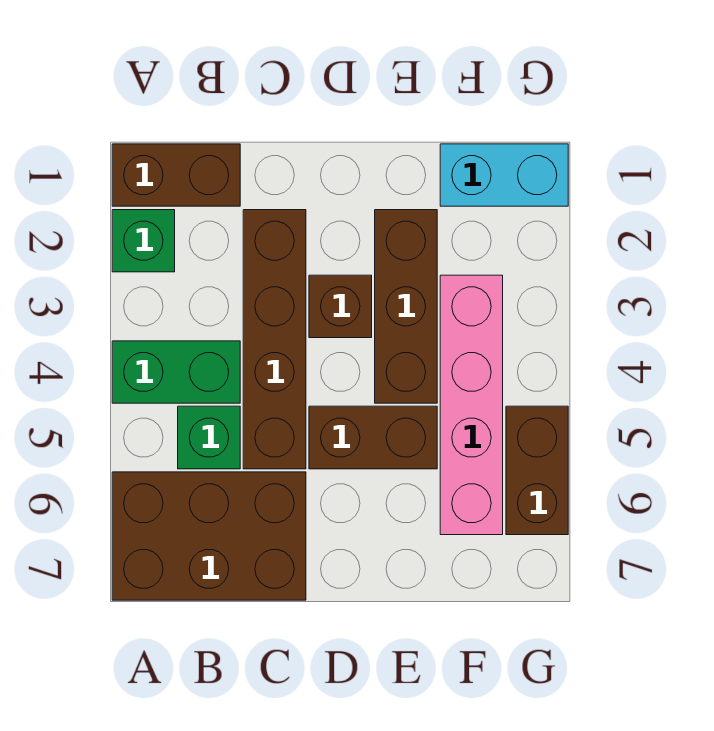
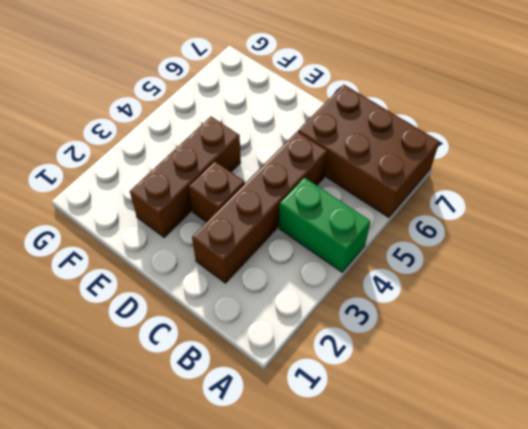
none -> brown brick A1:B1 level 1
none -> green brick A2 level 1
none -> green brick B5 level 1

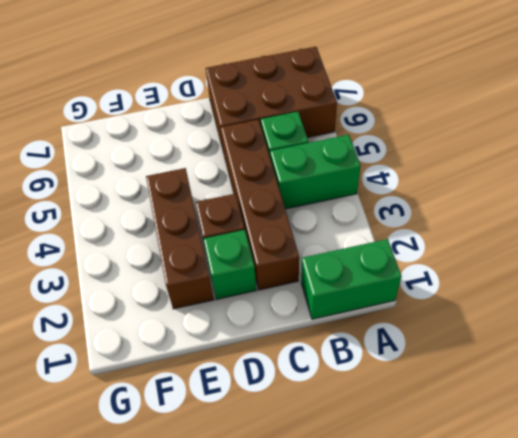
green brick A1:B1 level 1 -> brown brick A1:B1 level 1
green brick D2 level 1 -> green brick A2 level 1
none -> brown brick D5:E5 level 1
none -> cyan brick F1:G1 level 1
none -> pink brick F3:F6 level 1

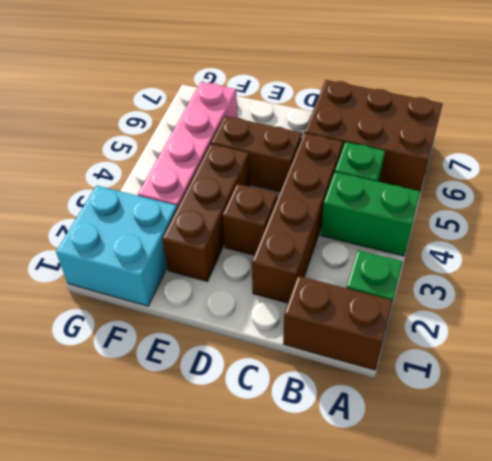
cyan brick F1:G2 level 1 -> cyan brick F1:G1 level 1
none -> brown brick G5:G6 level 1

